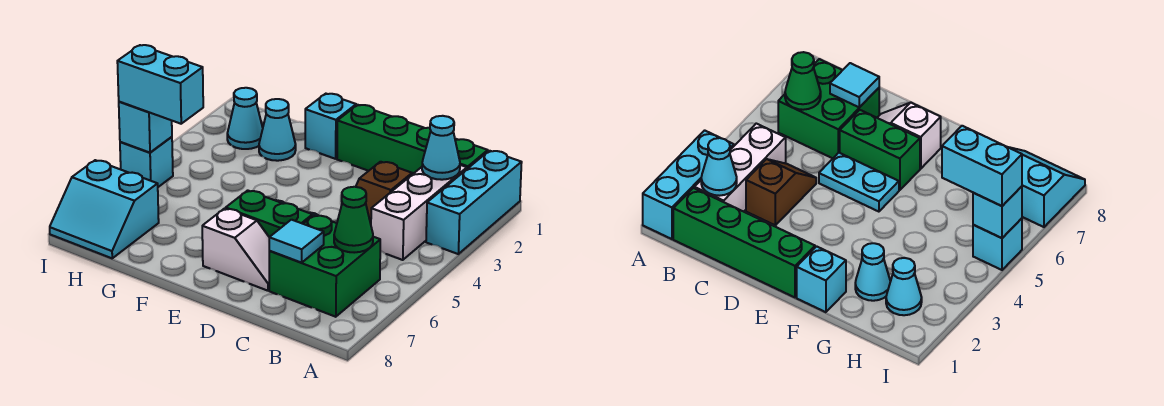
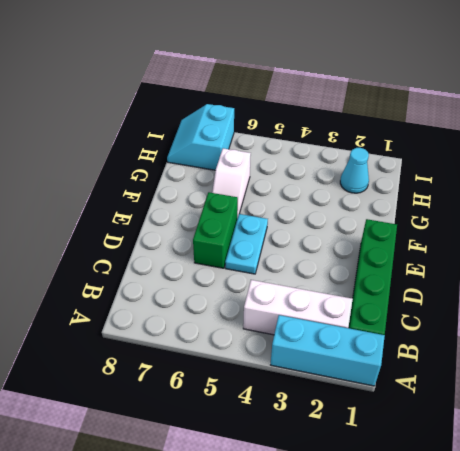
white slope F6:G6 level 1 top G -> white slope D7:E7 level 1 top E
none -> green brick B6:C7 level 1
none -> brown slope C3:C4 level 1 top 3
none -> cyan brick F1 level 1

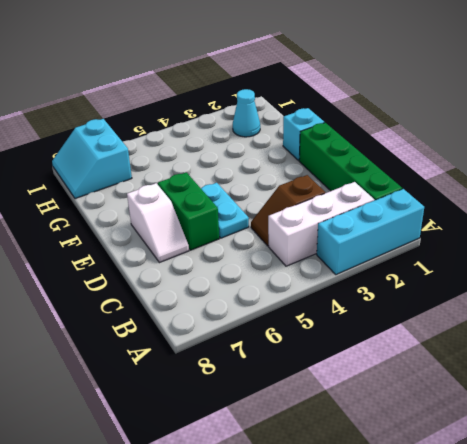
none -> green brick B6:C7 level 1
none -> cyan cone G2 level 1
none -> cyan brick I5 level 1

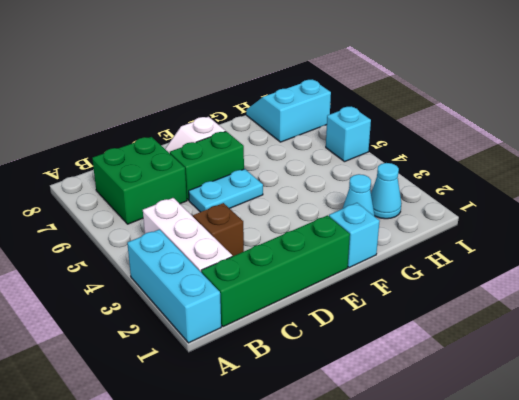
none -> cyan cone B2 level 2
none -> green cone B6 level 2
none -> cyan tile C7 level 2

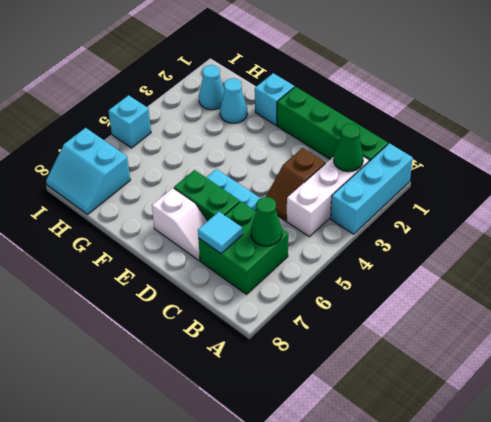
green cone B2 level 2 -> cyan cone B2 level 2
none -> cyan brick I5 level 2
none -> cyan brick H5:I5 level 3

